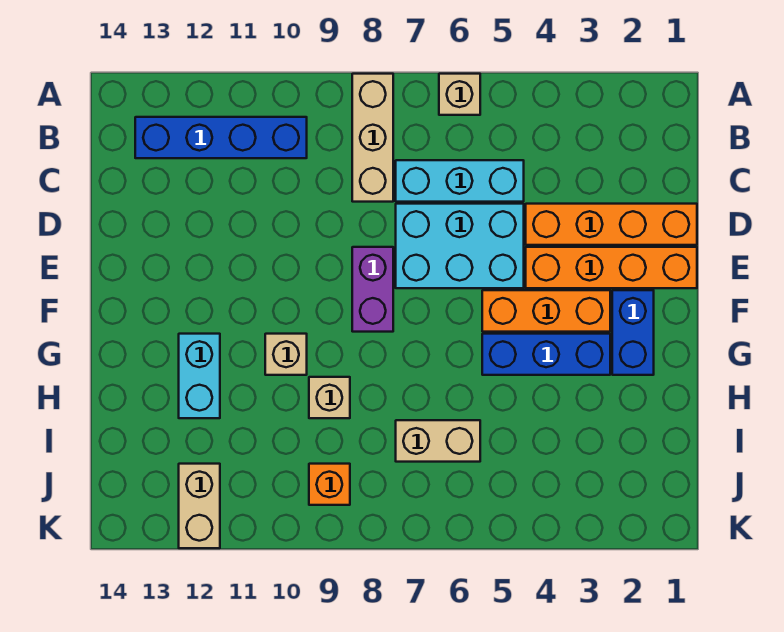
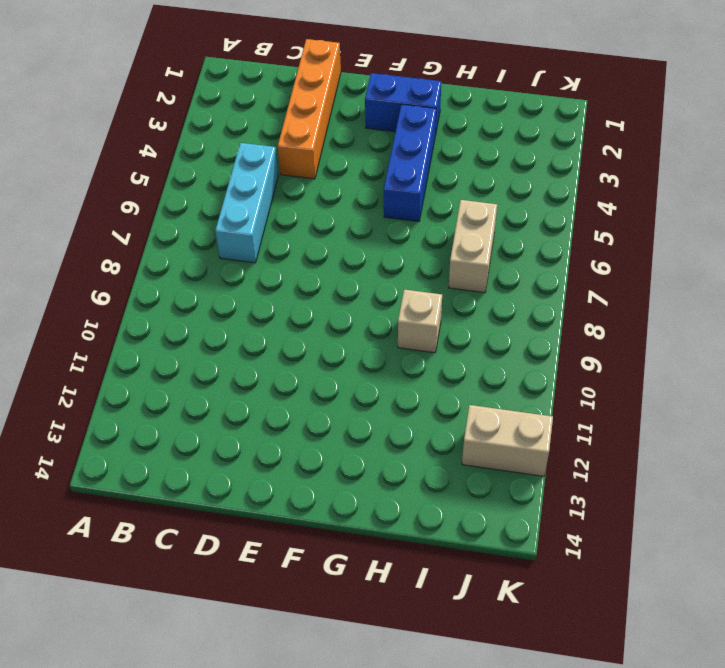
none -> tan brick A6 level 1
none -> tan brick A8:C8 level 1
none -> blue brick B10:B13 level 1

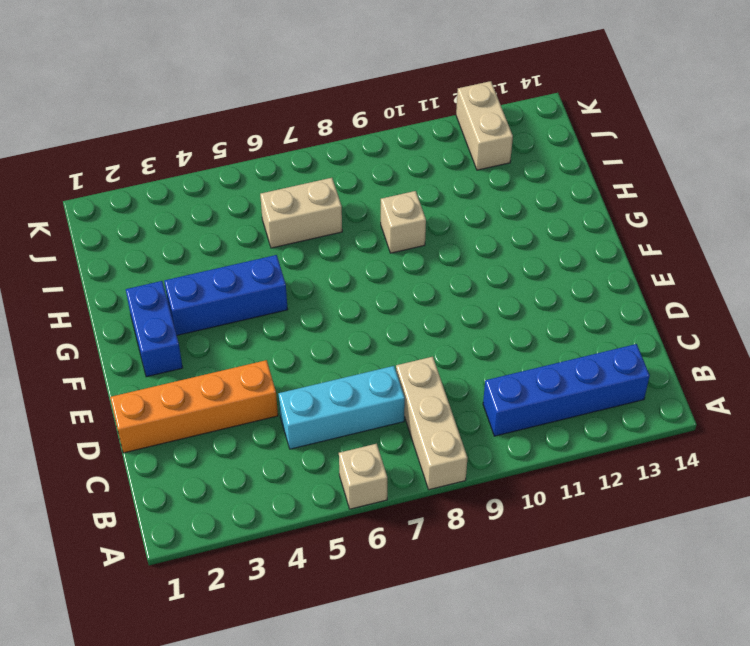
none -> cyan brick D5:E7 level 1
none -> orange brick E1:E4 level 1
none -> purple brick E8:F8 level 1

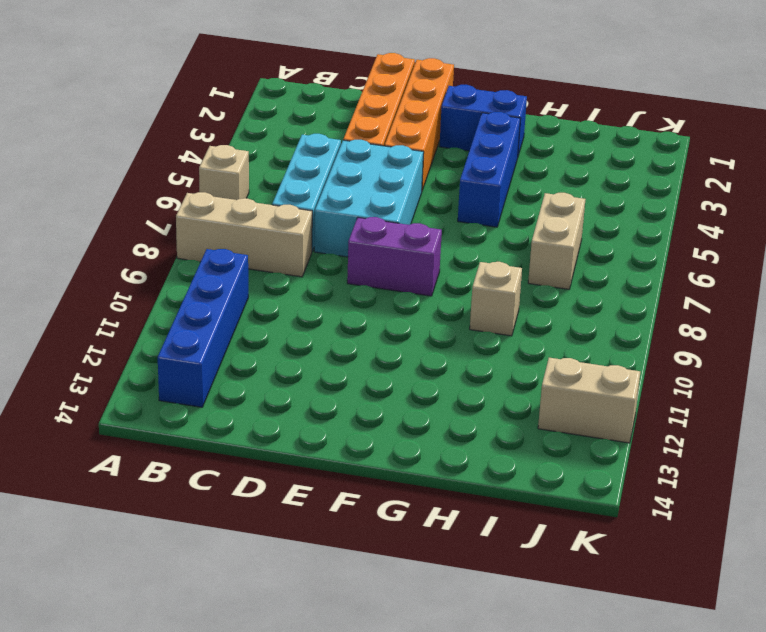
none -> orange brick F3:F5 level 1
none -> tan brick G10 level 1
none -> cyan brick G12:H12 level 1

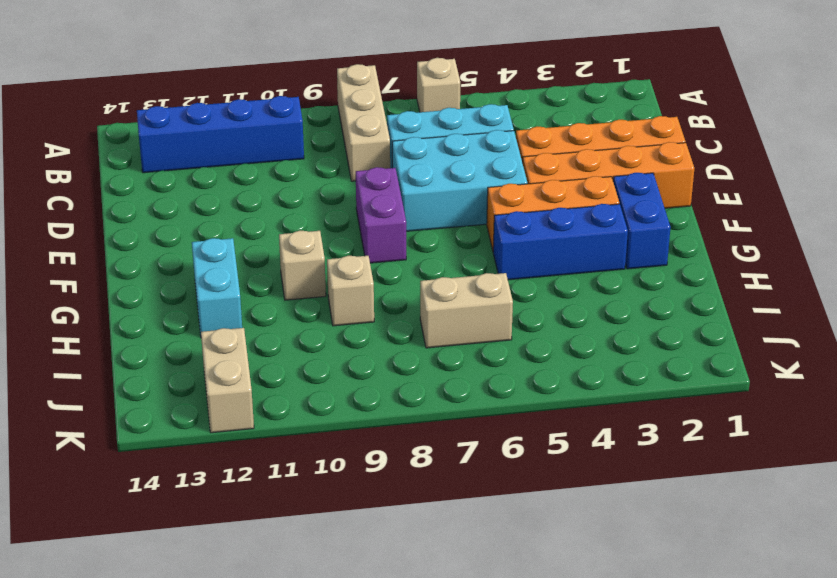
none -> orange brick J9 level 1

